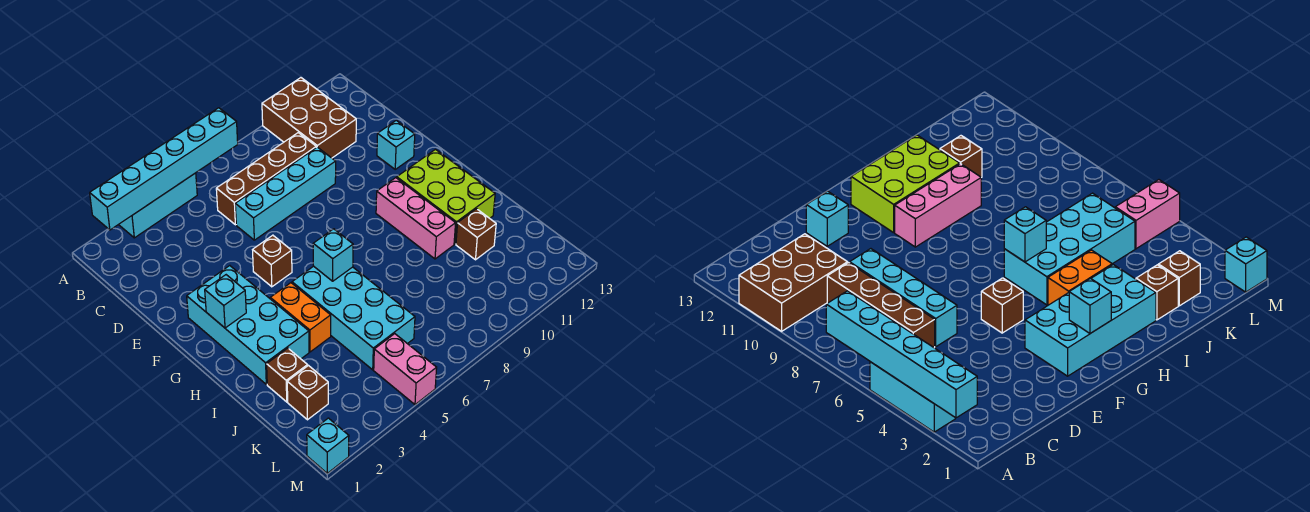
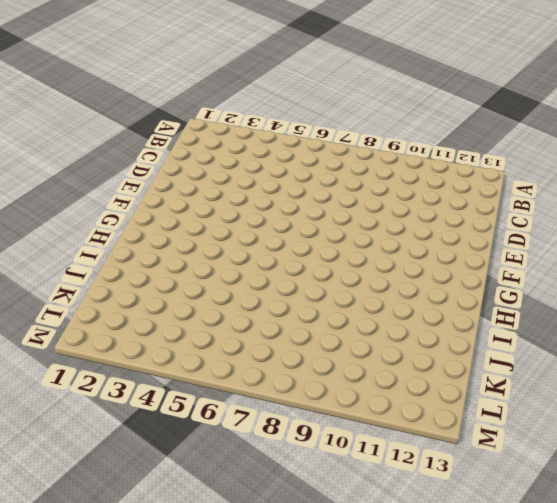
none -> cyan brick A3:A5 level 1
none -> brown brick A10:C11 level 1
none -> brown brick C6:C9 level 1

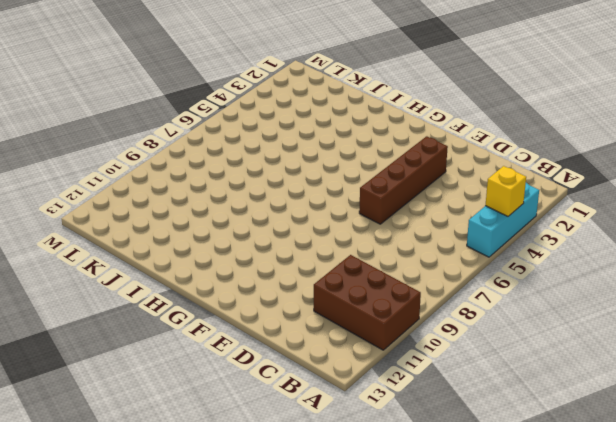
yellow brick A4 level 2 -> cyan brick A2:A7 level 2
brown brick E3:E6 level 1 -> brown brick C6:C9 level 1
none -> cyan brick D6:D9 level 1
none -> cyan brick E12 level 1
none -> cyan brick F2:I3 level 1

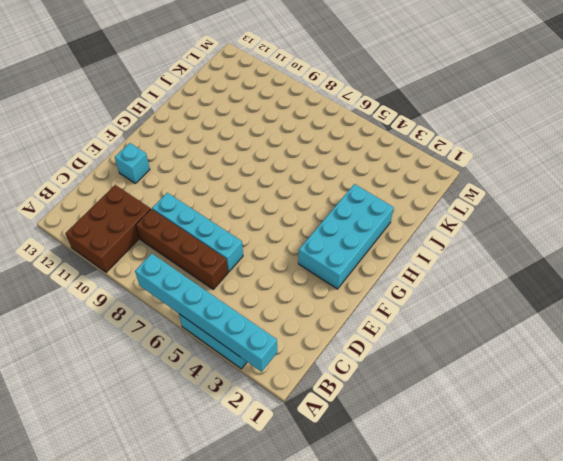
none -> brown brick F5 level 1
none -> pink brick G10:I10 level 1
none -> lime brick G11:I12 level 1

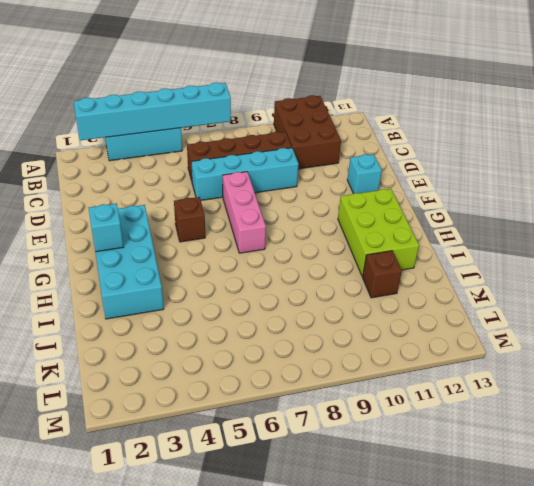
pink brick E7:G7 level 1 -> pink brick G10:I10 level 1
none -> orange brick H4:I4 level 1
none -> cyan brick H5:K6 level 1
none -> brown brick J2 level 1

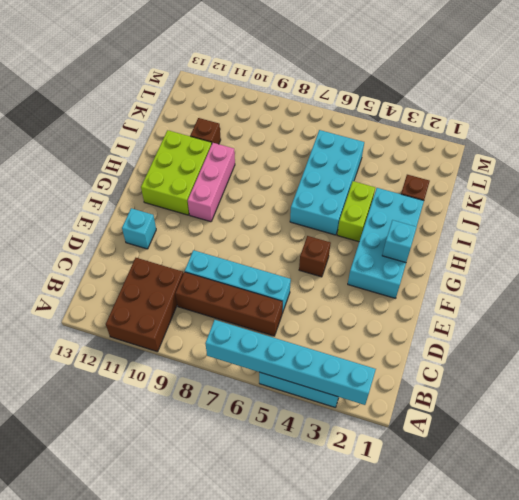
lime brick H4:I4 level 1 -> orange brick H4:I4 level 1
none -> brown brick K2 level 1
none -> pink brick L5:M5 level 1
none -> cyan brick M1 level 1

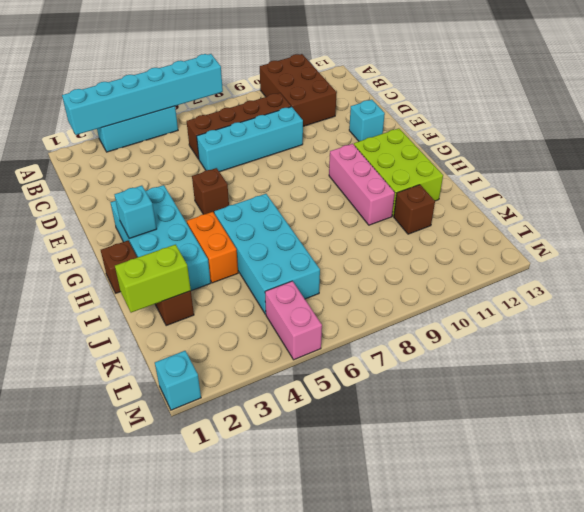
brown brick H1 level 1 -> brown brick K2 level 1
lime brick J1:J2 level 2 -> none
none -> cyan brick H6 level 2

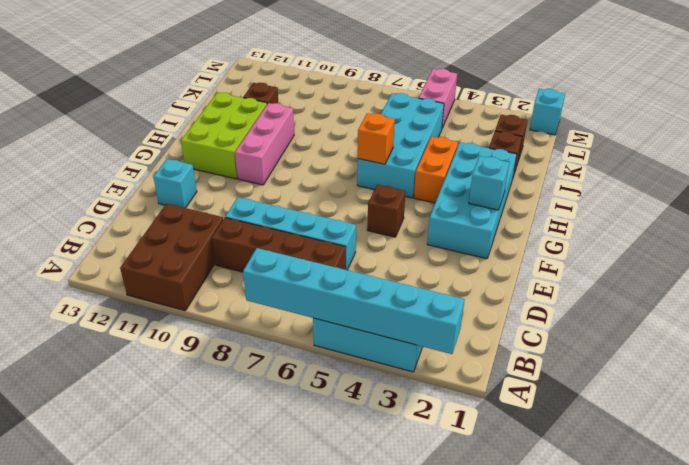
orange brick H6 level 2 -> cyan brick H6 level 2

